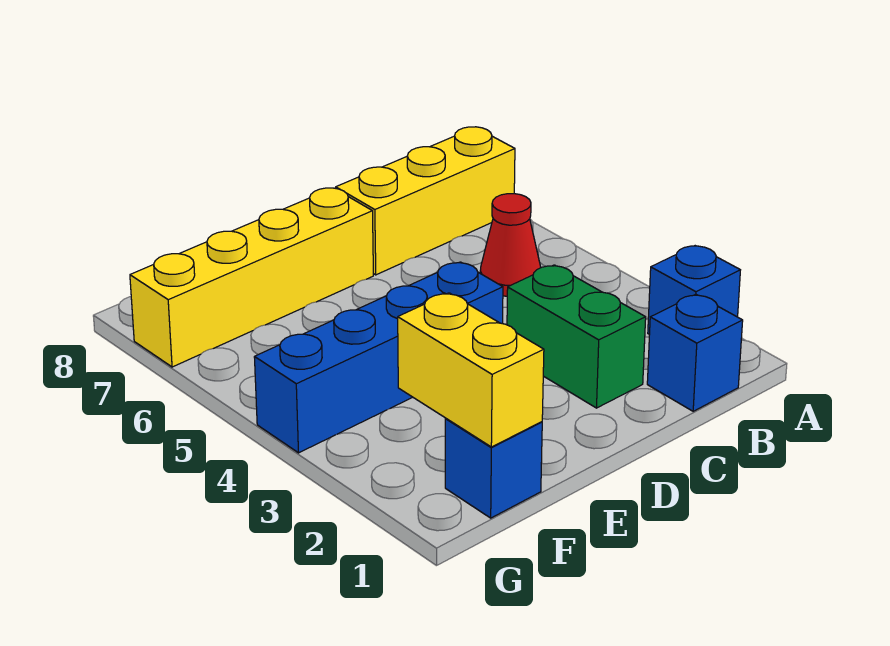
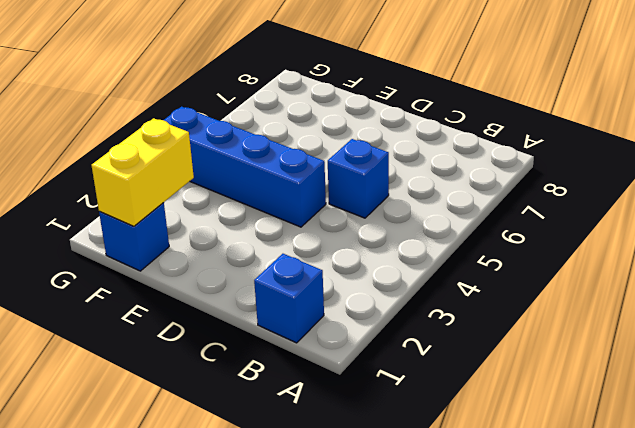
blue brick C5 level 1 -> blue brick A2 level 1
none -> yellow brick A7:C7 level 1
none -> red cone B5 level 1

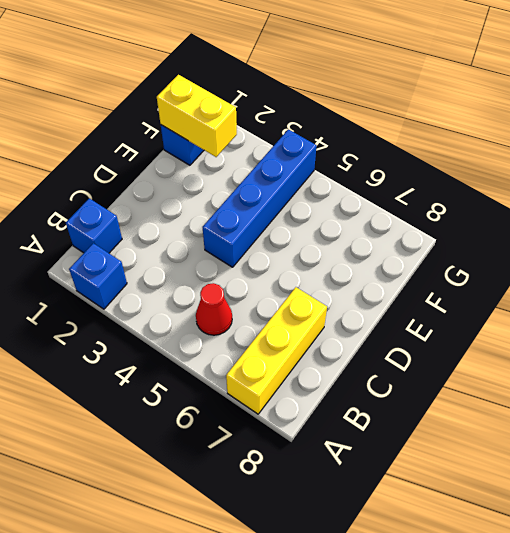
none -> green brick C2:C3 level 1
none -> yellow brick D7:G7 level 1

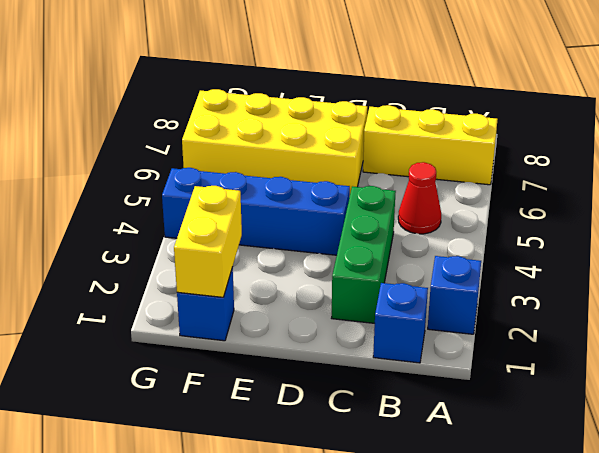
green brick C2:C4 level 1 -> green brick C2:C3 level 1
yellow brick D6:G7 level 1 -> yellow brick D7:G7 level 1

